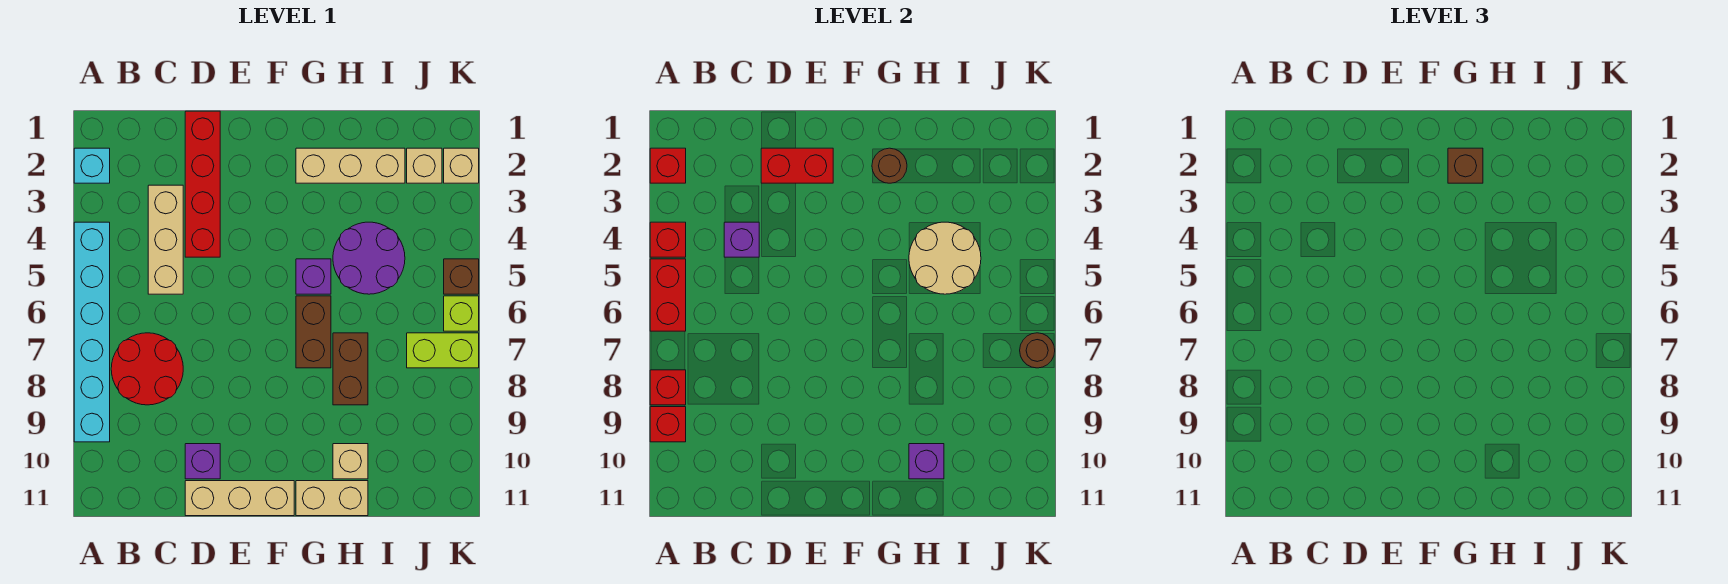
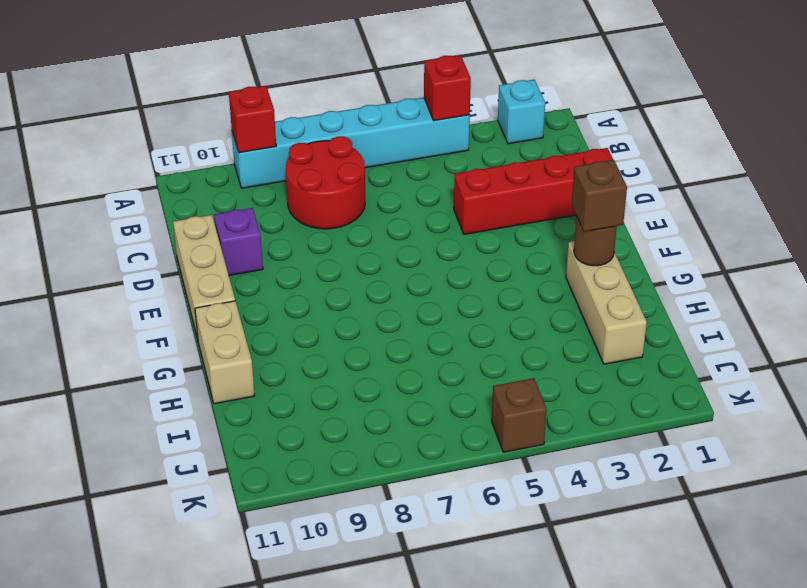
none -> tan brick C3:C5 level 1
none -> purple brick G5 level 1
none -> brown brick G6:G7 level 1
none -> purple round brick H4:I5 level 1

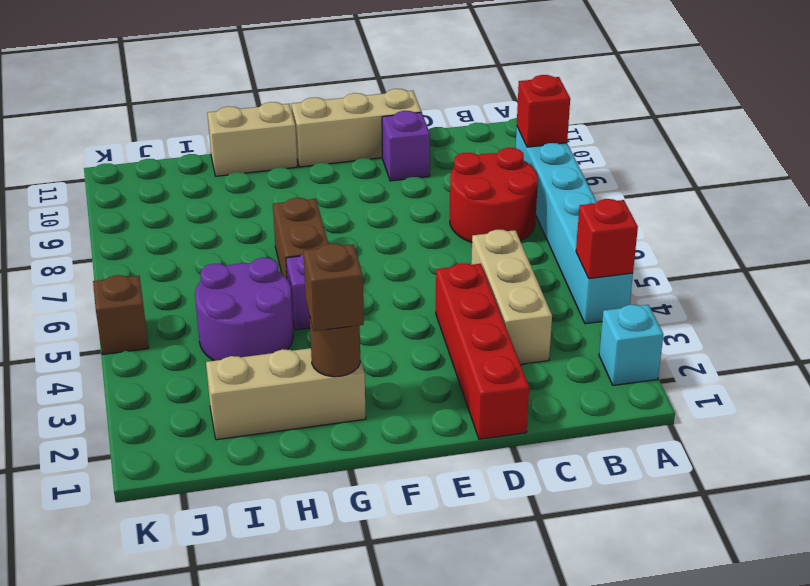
none -> brown brick H7:H8 level 1
none -> tan brick H10 level 1
none -> tan brick J2 level 1
none -> lime brick J7:K7 level 1

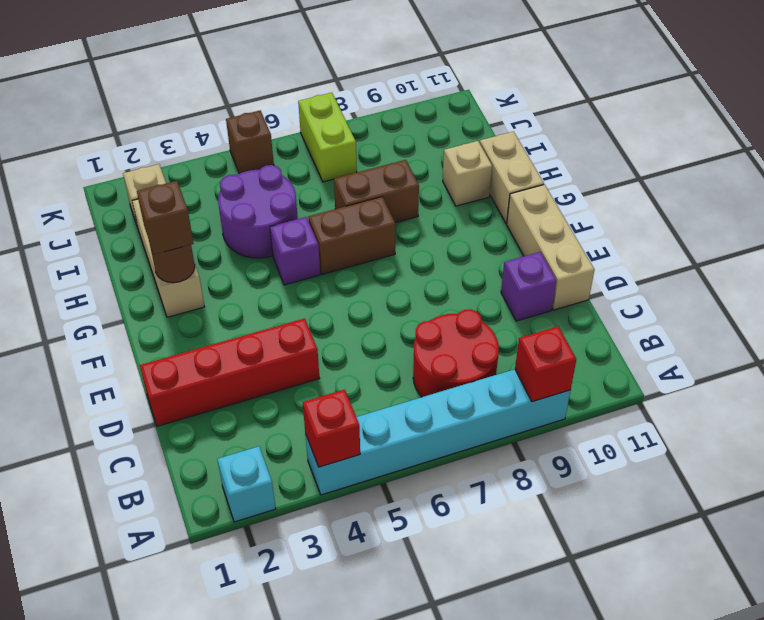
none -> tan brick C3:C5 level 1
none -> tan brick K2 level 1
none -> lime brick K6 level 1
none -> red brick A2 level 2

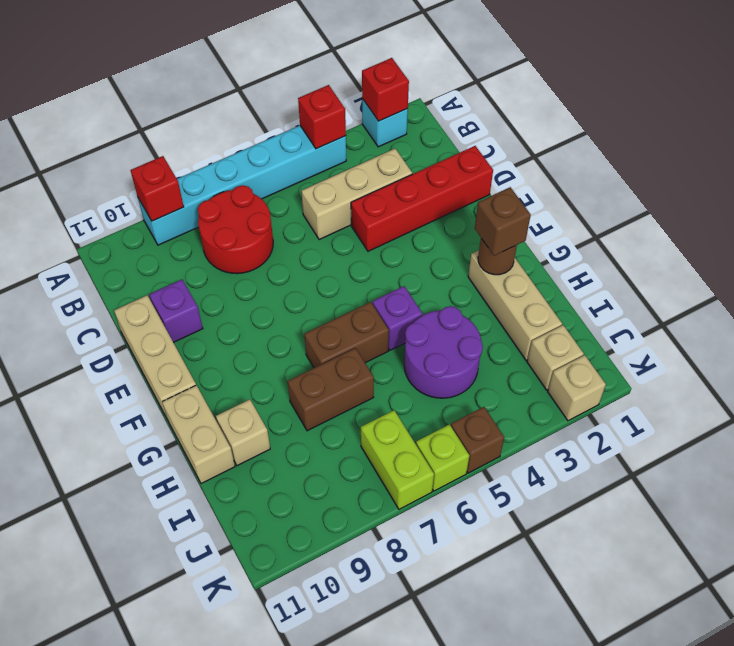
none -> red brick A5:A6 level 2
none -> red brick A8 level 2
none -> purple brick C4 level 2
none -> red brick D2:E2 level 2

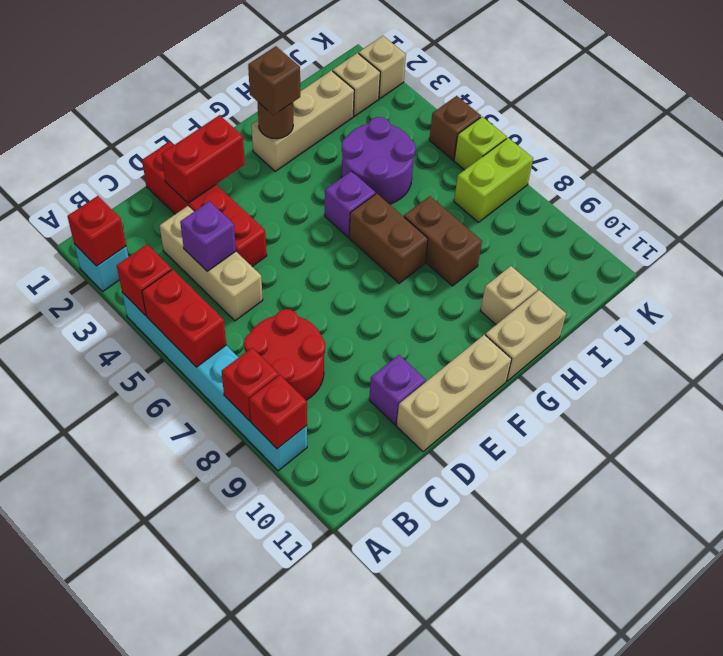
none -> tan round brick H4:I5 level 2
none -> purple brick H10 level 2
none -> brown round brick K7 level 2

